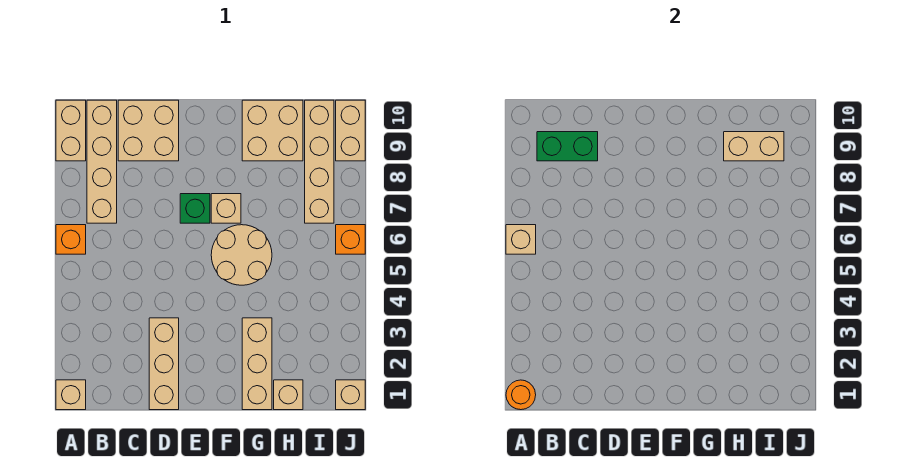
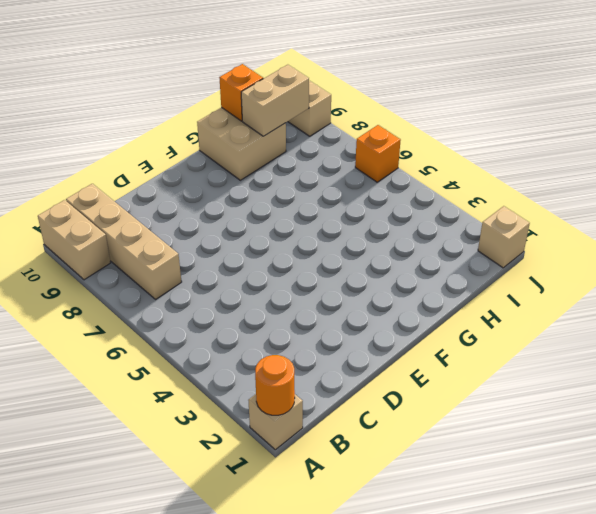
orange brick H10 level 2 -> orange brick A6 level 1
none -> tan brick C9:D10 level 1
none -> tan brick D1:D3 level 1
none -> green brick E7 level 1

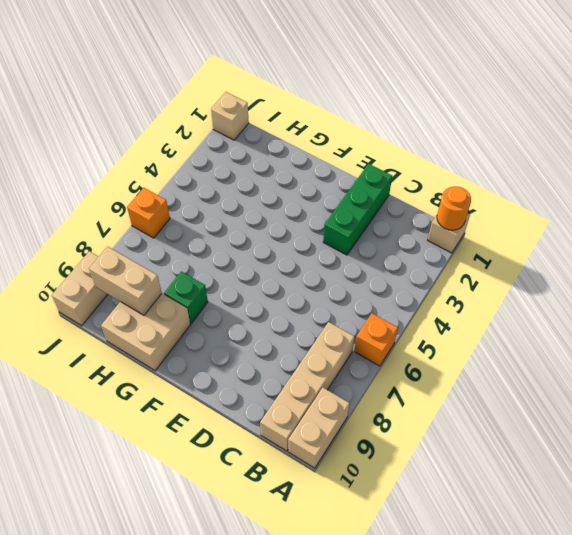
green brick D1:D3 level 1 -> tan brick D1:D3 level 1
green brick G8 level 1 -> green brick E7 level 1
none -> tan brick C9:D10 level 1
none -> tan round brick F5:G6 level 1
none -> tan brick F7 level 1

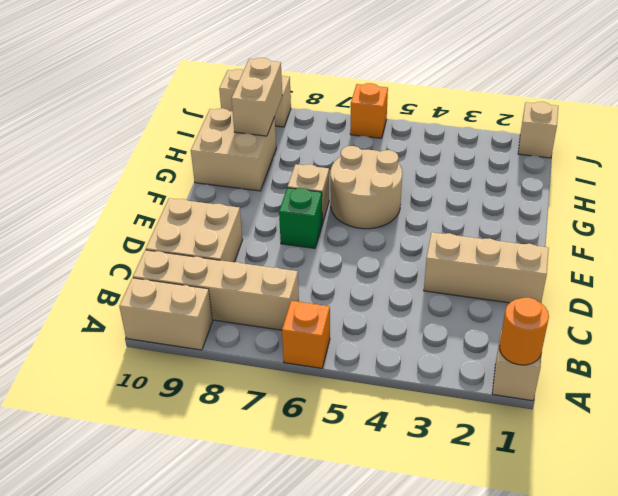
none -> tan brick G1:G3 level 1
none -> tan brick H1 level 1
none -> tan brick I7:I10 level 1

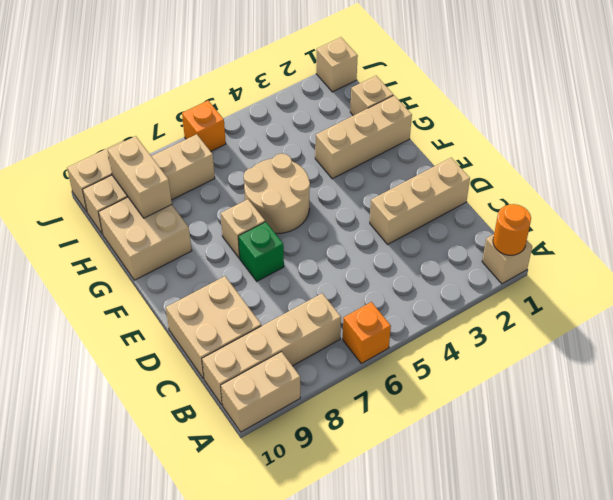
none -> tan brick A6 level 2
none -> green brick B9:C9 level 2

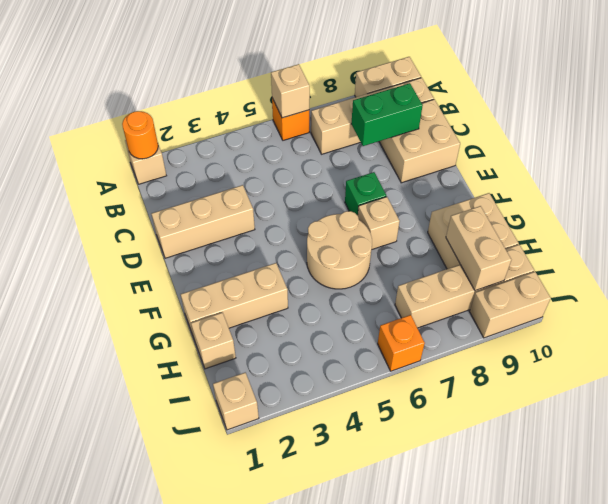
green brick C8:C9 level 2 -> green brick B9:C9 level 2

